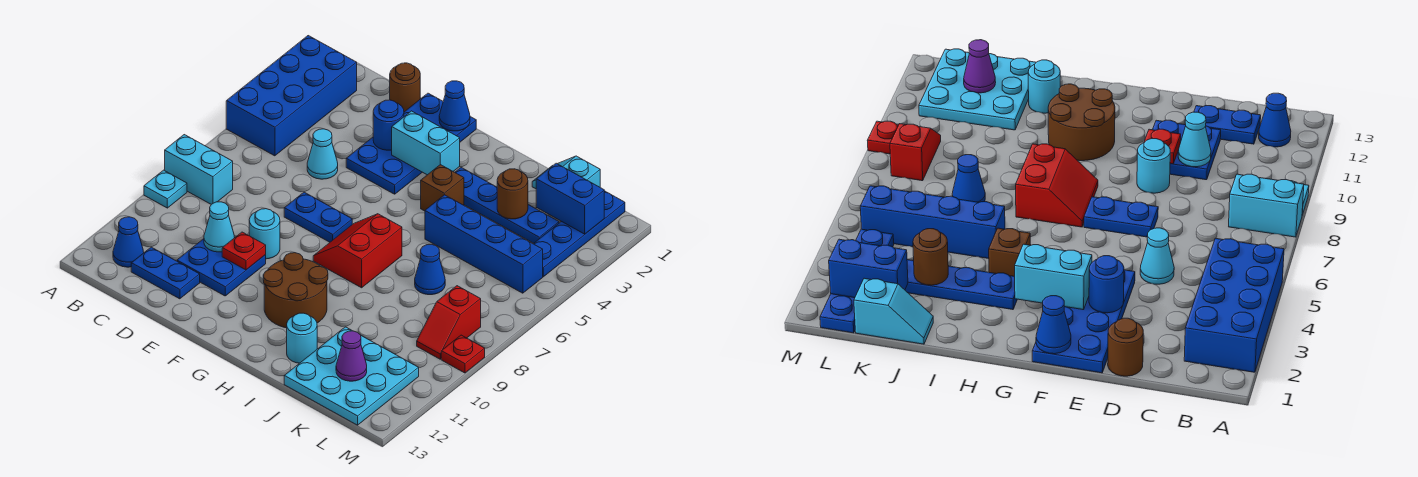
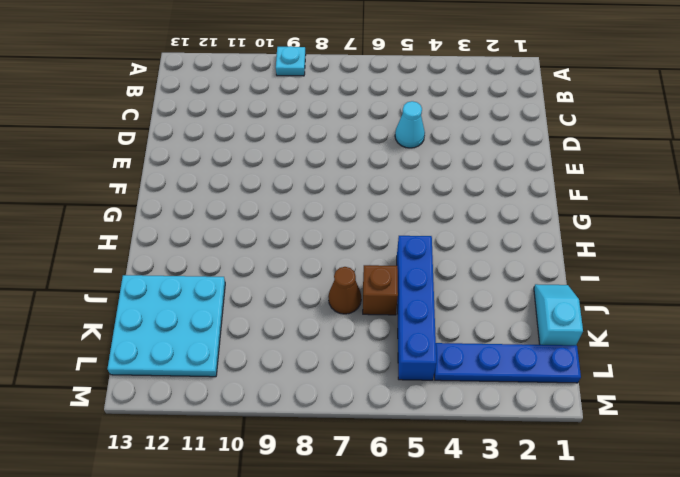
brown brick J6 level 1 -> brown brick H4 level 1
brown cone J7 level 1 -> blue cone J7 level 1
none -> blue brick A2:B5 level 1
none -> cyan brick A8:B8 level 1
none -> blue cone B12 level 1
none -> blue plate C12:D12 level 1

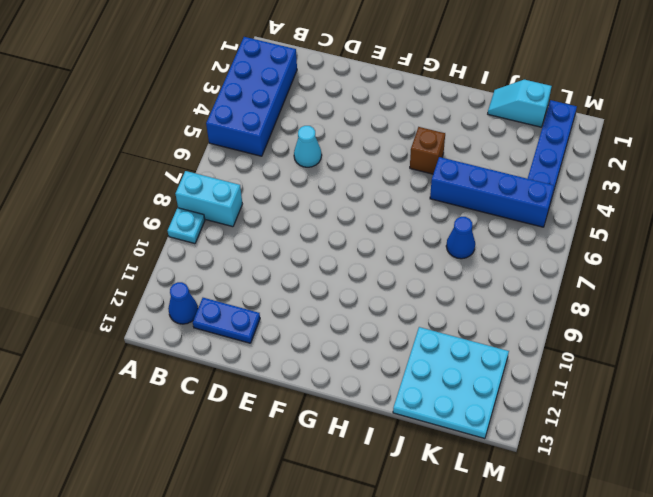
none -> brown round brick D1 level 1
none -> blue plate D10:E11 level 1
none -> blue plate E1:F4 level 1
none -> blue plate E7:F7 level 1

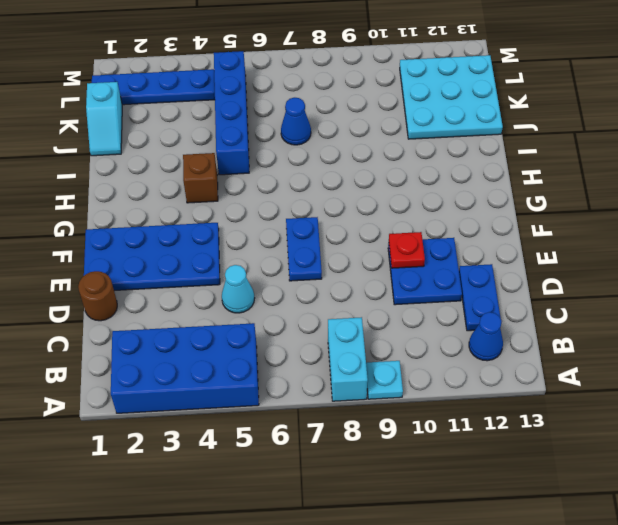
none -> cyan round brick E9 level 1
none -> red slope G7:H8 level 1 top H
none -> brown round brick G10:H11 level 1
none -> blue plate H3:K3 level 1

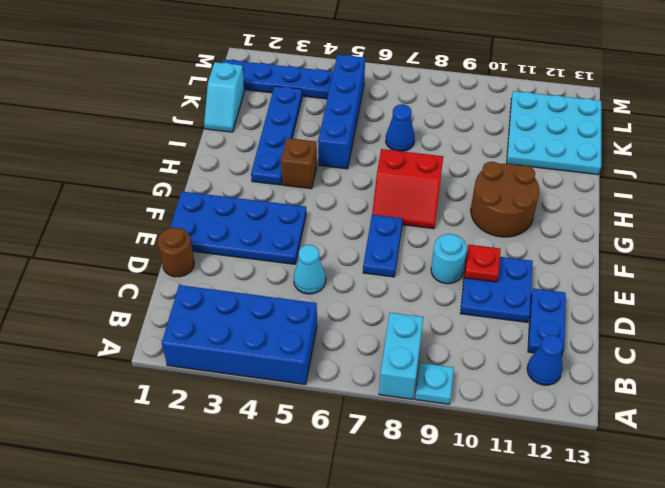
none -> cyan round brick I12 level 1
none -> red slope L8:L9 level 1 top 8
none -> red plate M9 level 1
none -> cyan cone D10 level 2

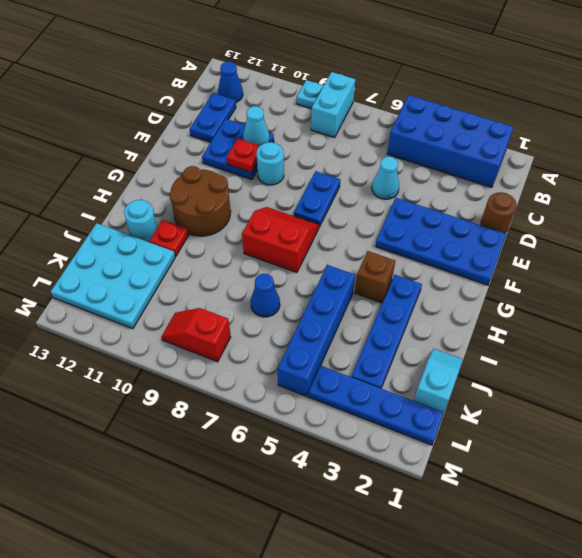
red plate I11 level 1 -> red plate M9 level 1
none -> blue round brick E3 level 2
none -> blue cone F1 level 2
none -> cyan brick F3:G3 level 2
none -> brown round brick J3 level 2

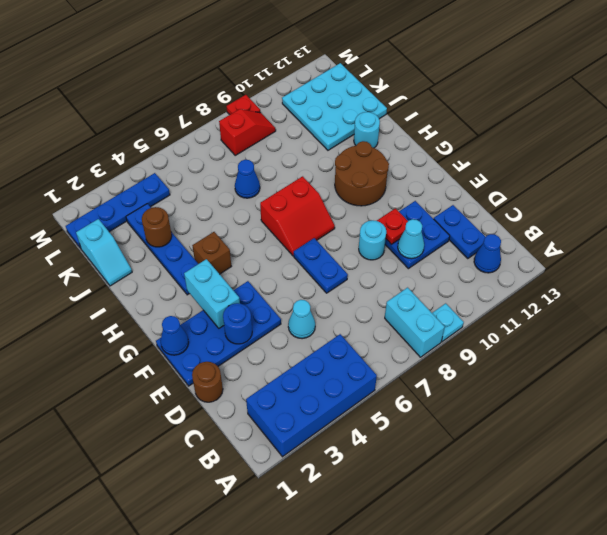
none -> blue brick I5:L5 level 1
none -> blue brick K2:L2 level 2
none -> purple cone K12 level 2

